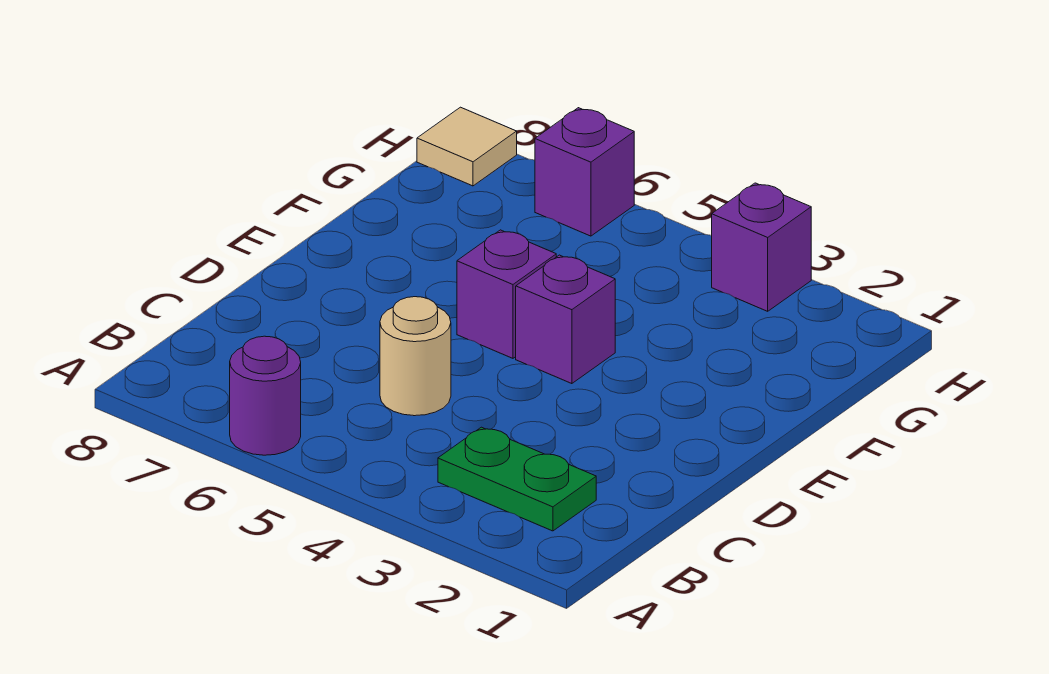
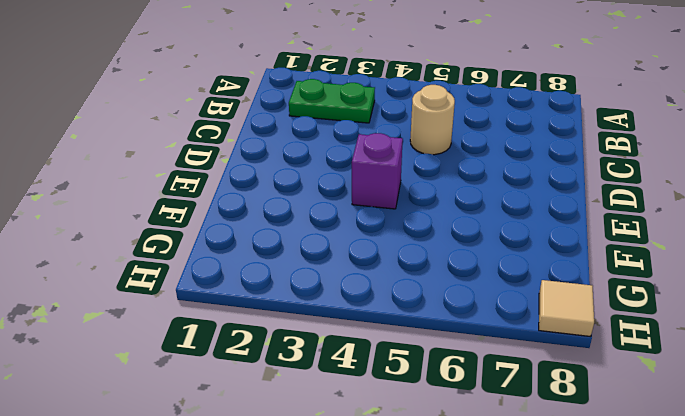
none -> purple round brick A6 level 1
none -> purple brick E5 level 1

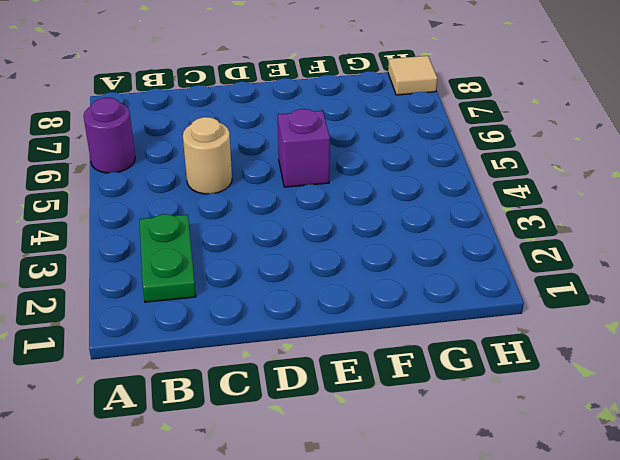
none -> purple brick E4 level 1
none -> purple brick H3 level 1

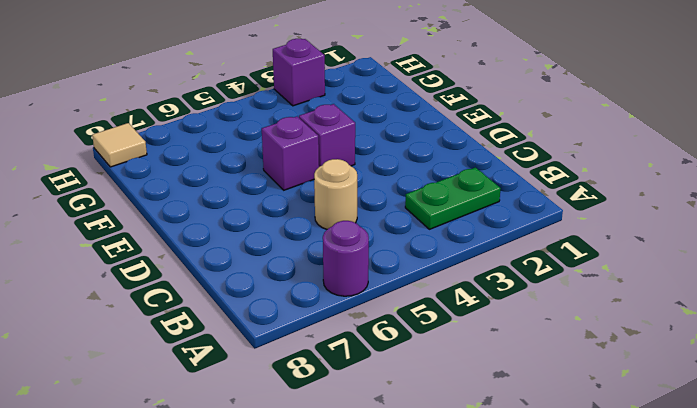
none -> purple brick H6 level 1

